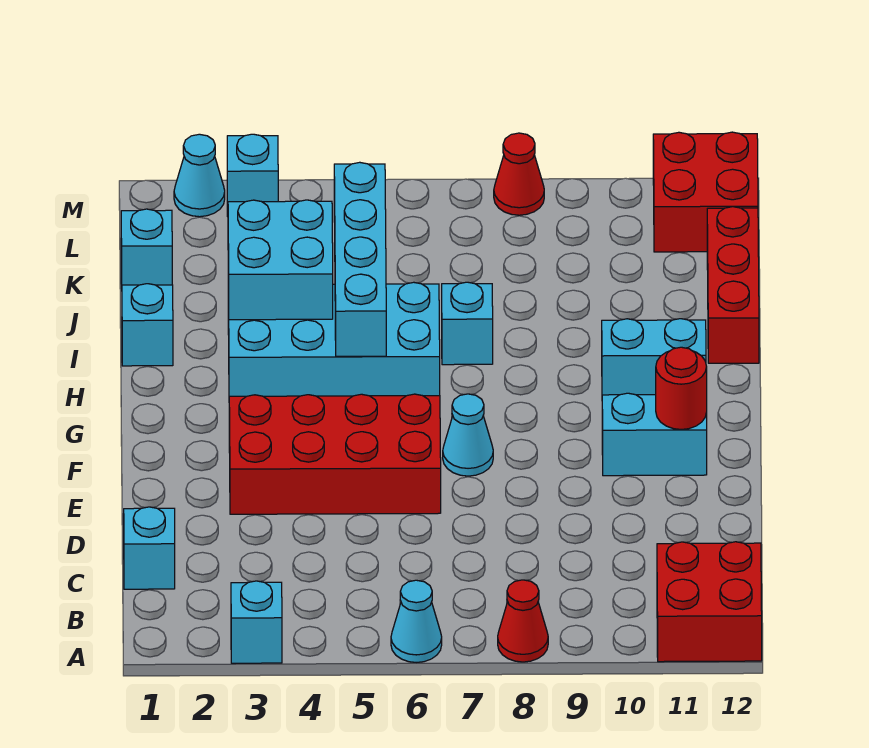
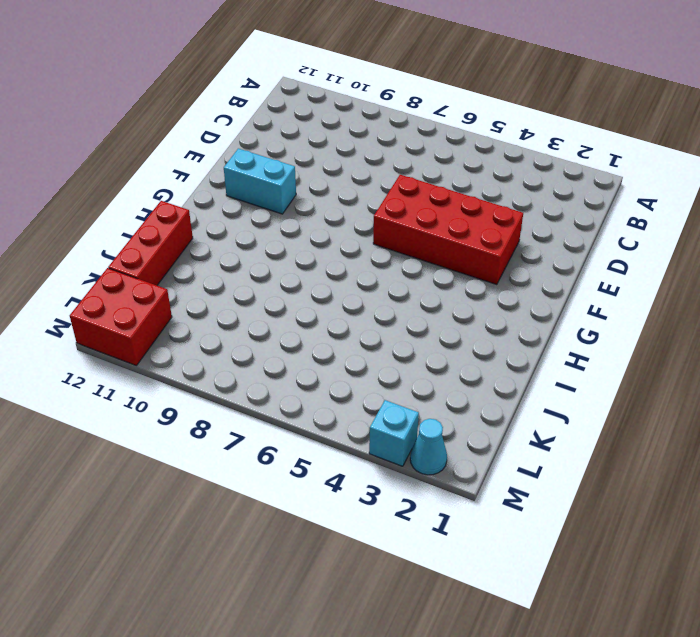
none -> cyan brick A3 level 1
none -> cyan cone A6 level 1
none -> red cone A8 level 1

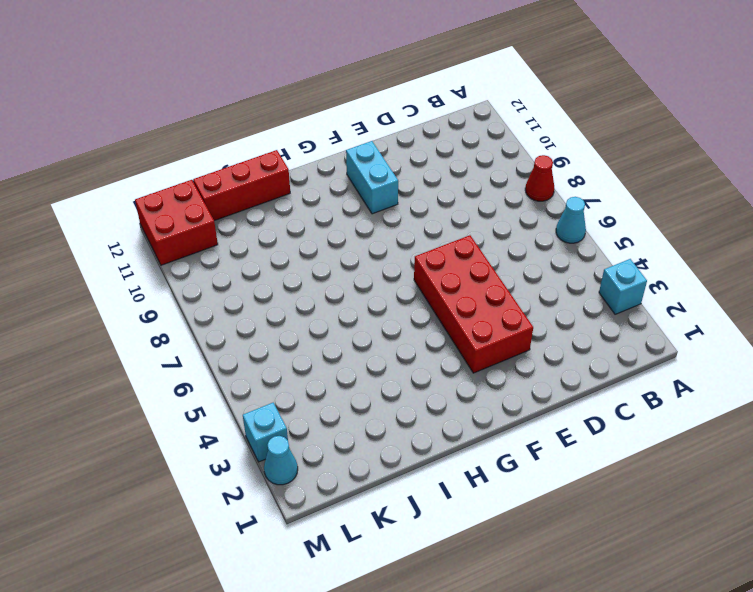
none -> red brick A11:B12 level 1
none -> cyan brick C1 level 1
none -> cyan cone F7 level 1

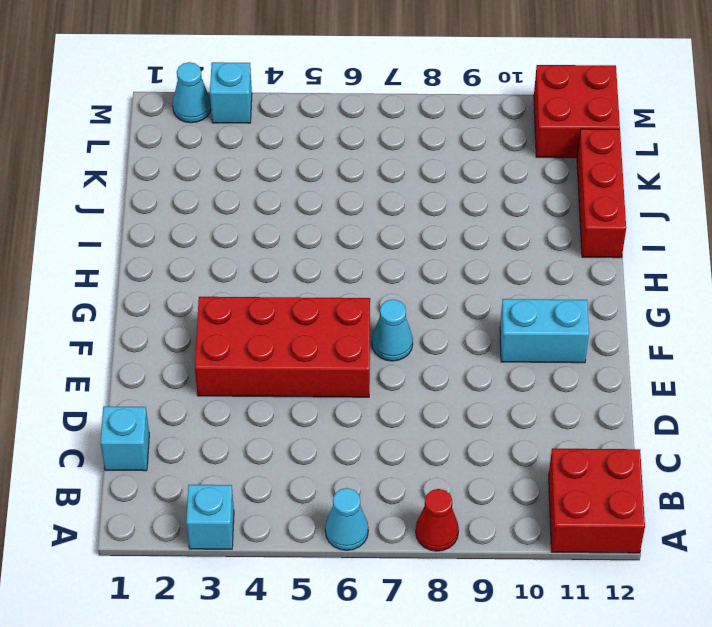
none -> cyan brick H3:I6 level 1
none -> cyan brick H10:H11 level 1
none -> cyan brick I1 level 1

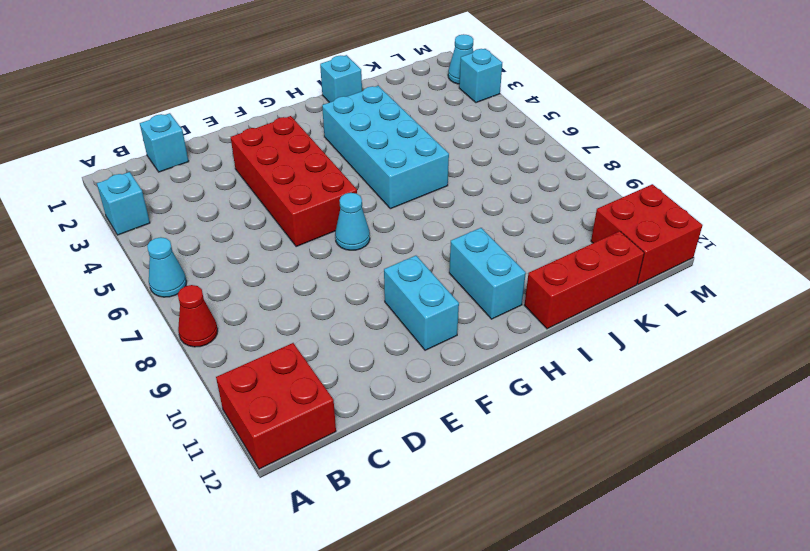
none -> cyan brick I7 level 1
none -> cyan brick K1 level 1
none -> red cone M8 level 1

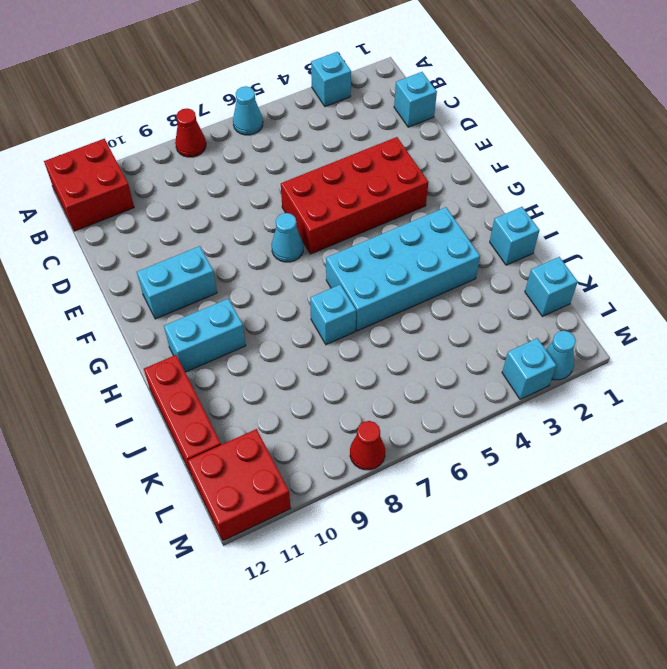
none -> red round brick F11 level 2
none -> cyan brick H5:K5 level 2
none -> cyan brick I3:J4 level 2

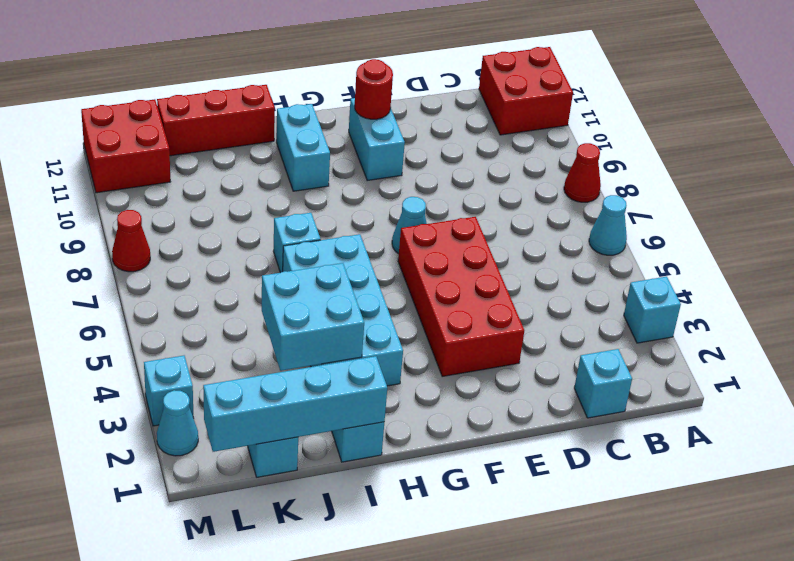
cyan brick I1:L1 level 2 -> cyan brick H5:K5 level 2

